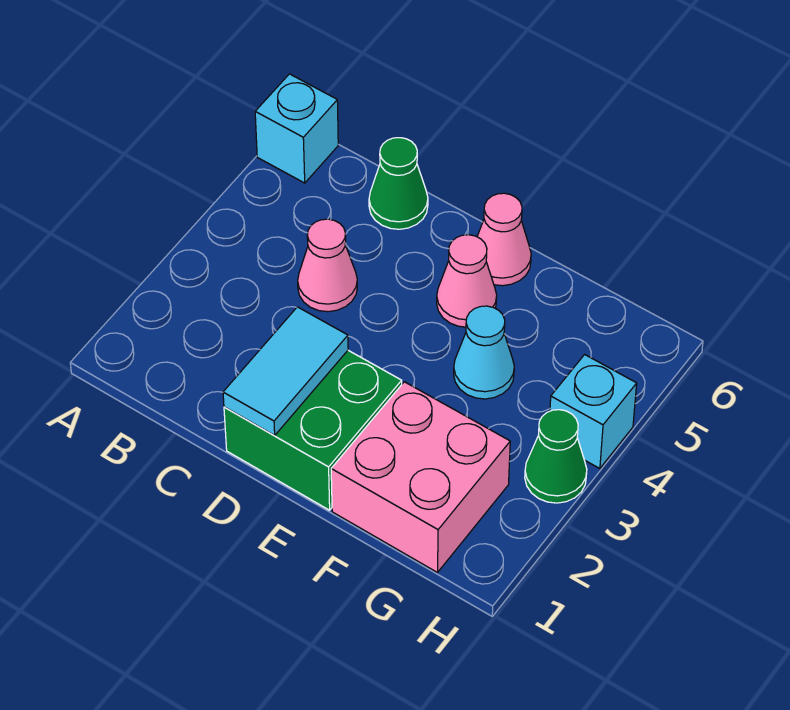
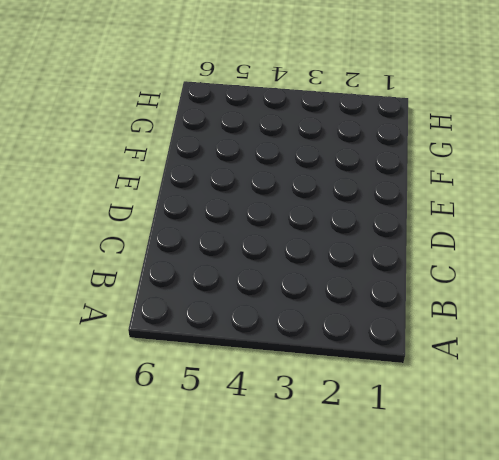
none -> cyan brick A6 level 1
none -> pink cone C4 level 1

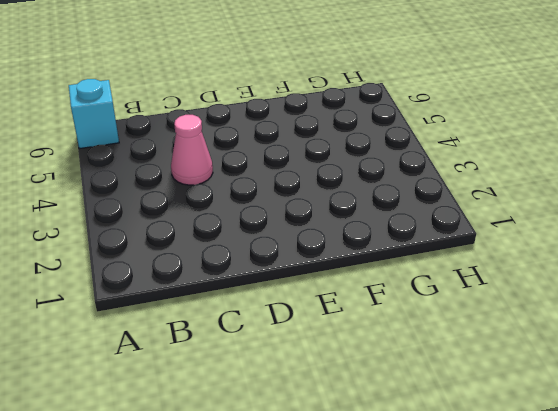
none -> green cone C6 level 1
none -> green brick D1:E2 level 1

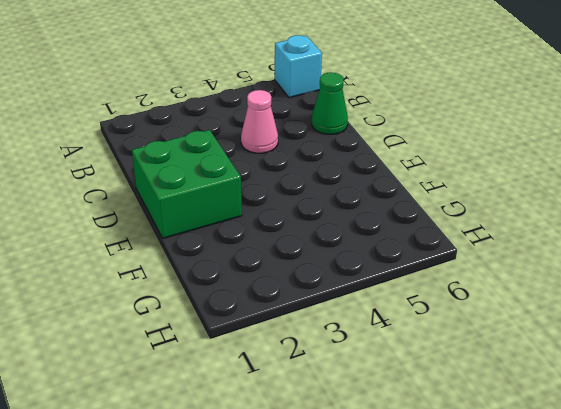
none -> pink cone E5 level 1
none -> pink cone E6 level 1

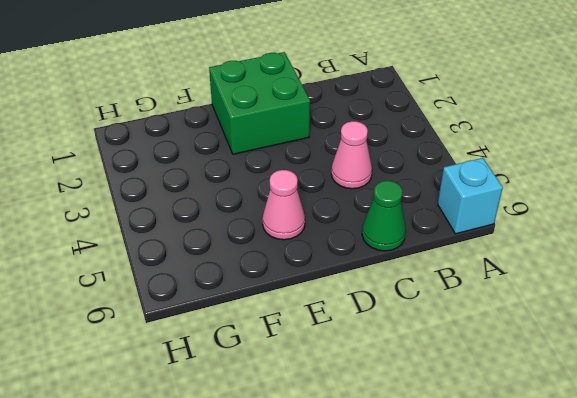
none -> pink cone E6 level 1
none -> pink brick F1:G2 level 1

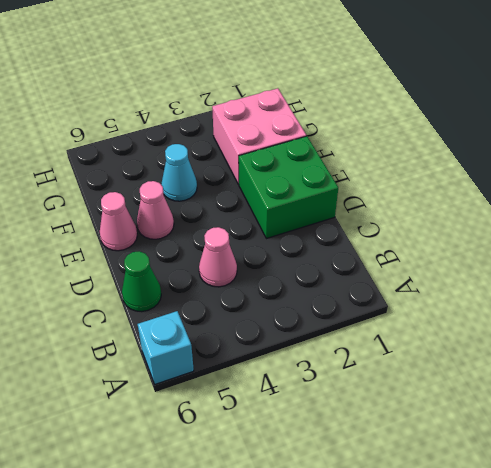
none -> green cone H3 level 1
none -> cyan brick H4 level 1

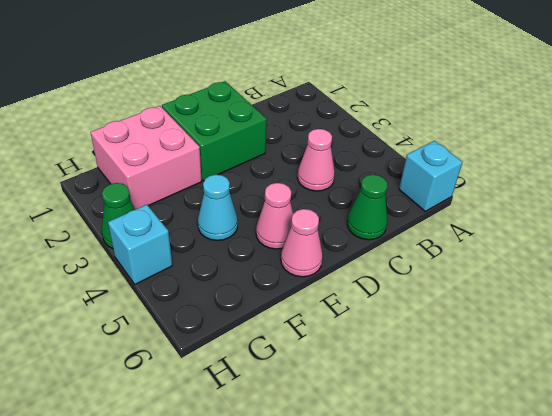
none -> cyan tile D1:D2 level 2

